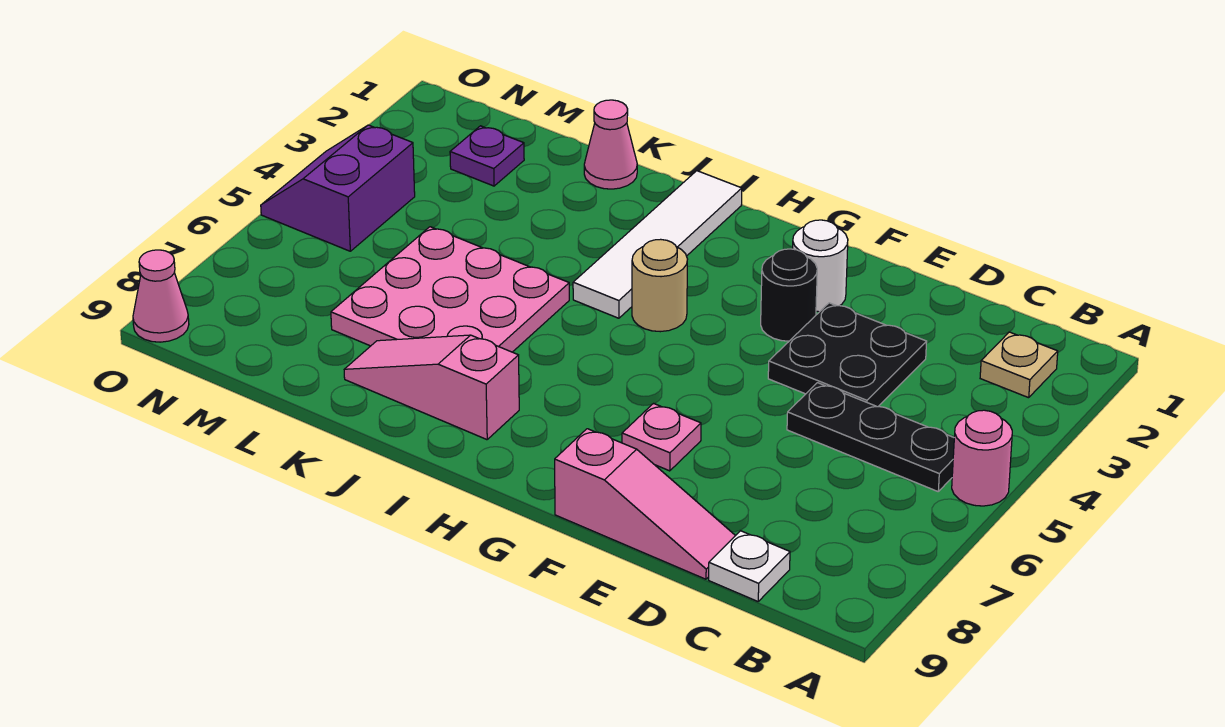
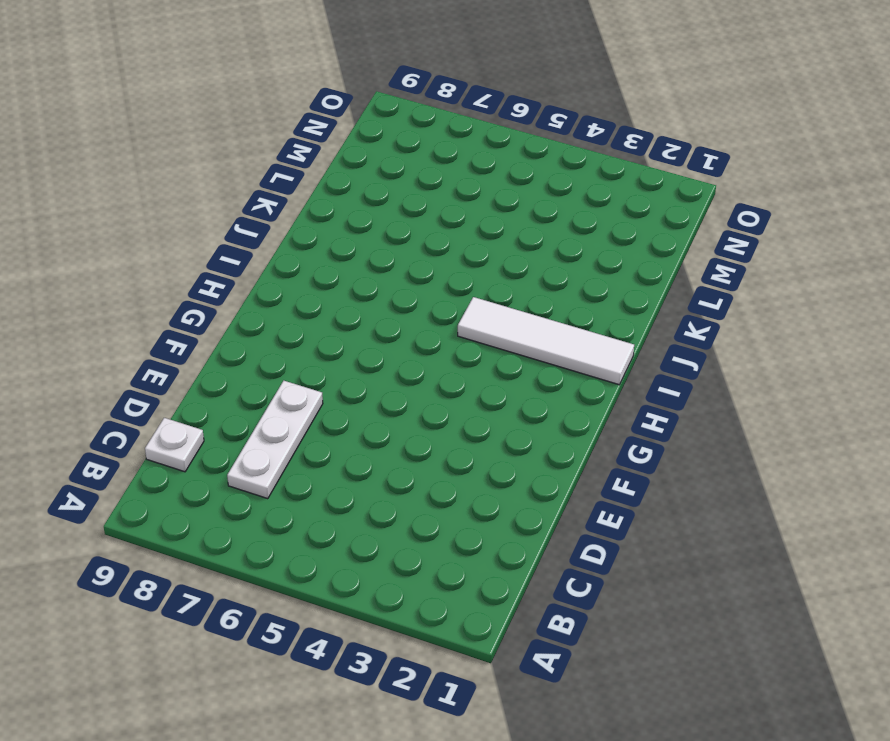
white plate C7:E7 level 1 -> none
none -> pink round brick A5 level 1
none -> tan plate B2 level 1
none -> black plate B5:D5 level 1

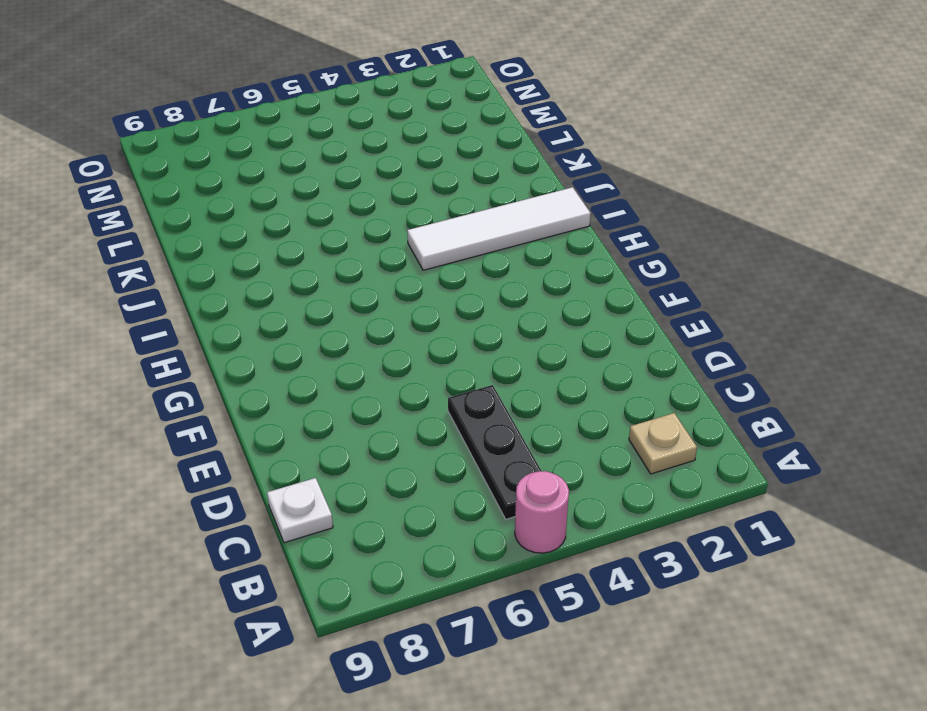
none -> black plate D3:E4 level 1
none -> pink slope D9:F9 level 1 top F
none -> white round brick F2 level 1

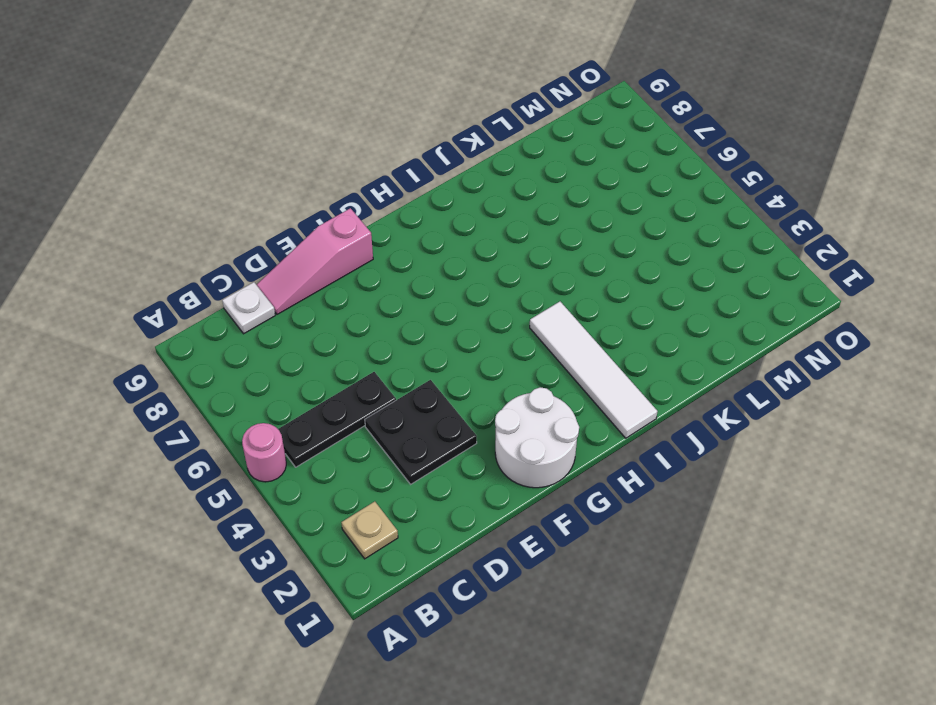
white round brick F1:G2 level 1 -> white round brick F2 level 1
none -> black round brick F3 level 1
none -> pink plate F7 level 1
none -> tan round brick H4 level 1

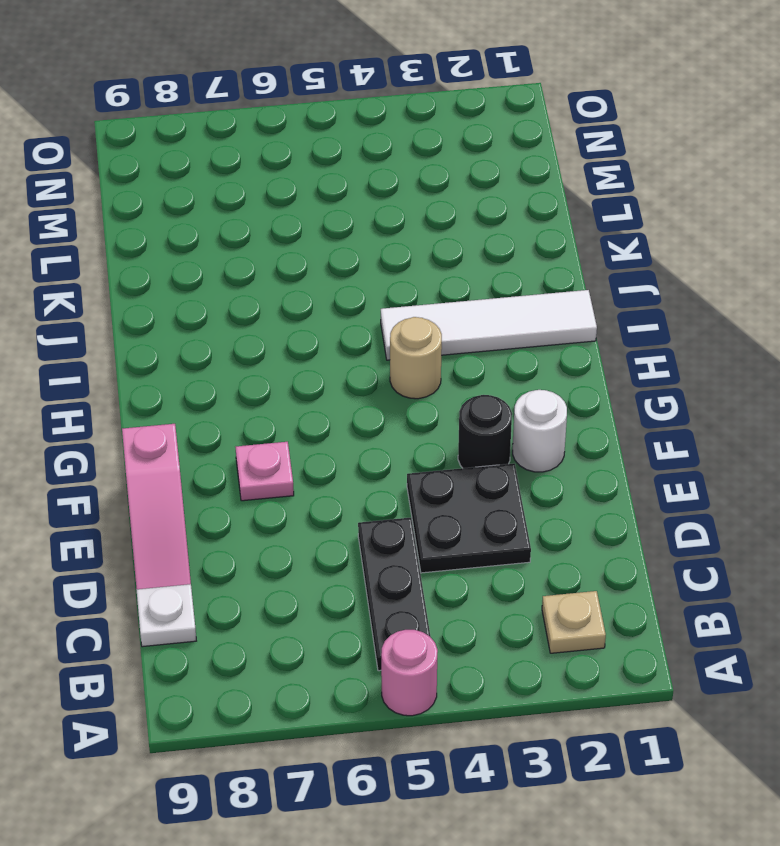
none -> pink slope I8:K8 level 1 top I
none -> pink plate J5:L7 level 1
none -> pink cone K1 level 1

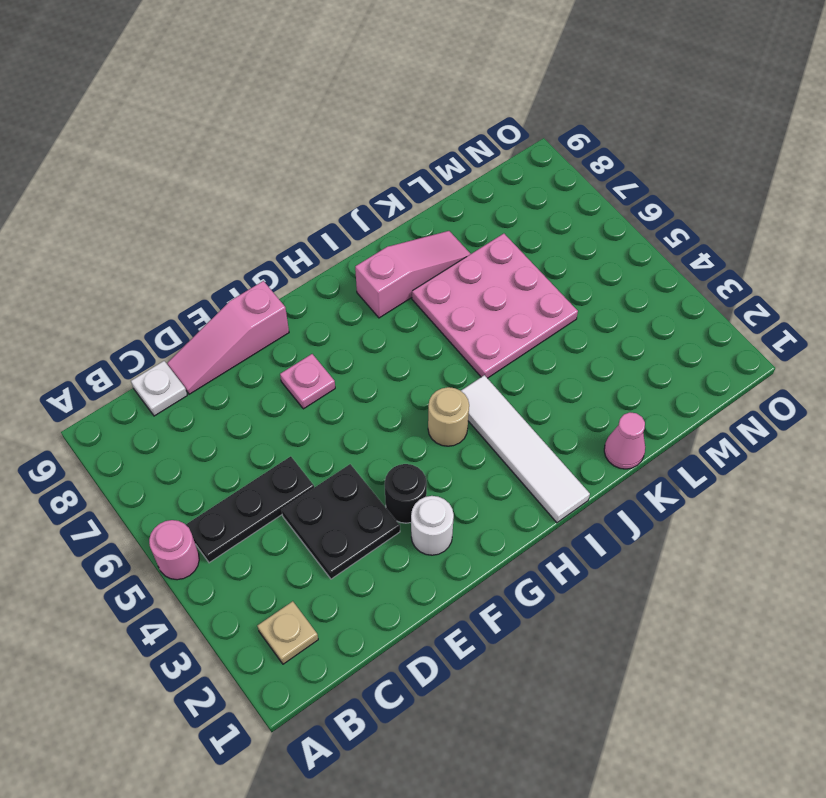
none -> purple plate M2 level 1
none -> purple slope N4:O5 level 1 top N
none -> pink cone O9 level 1

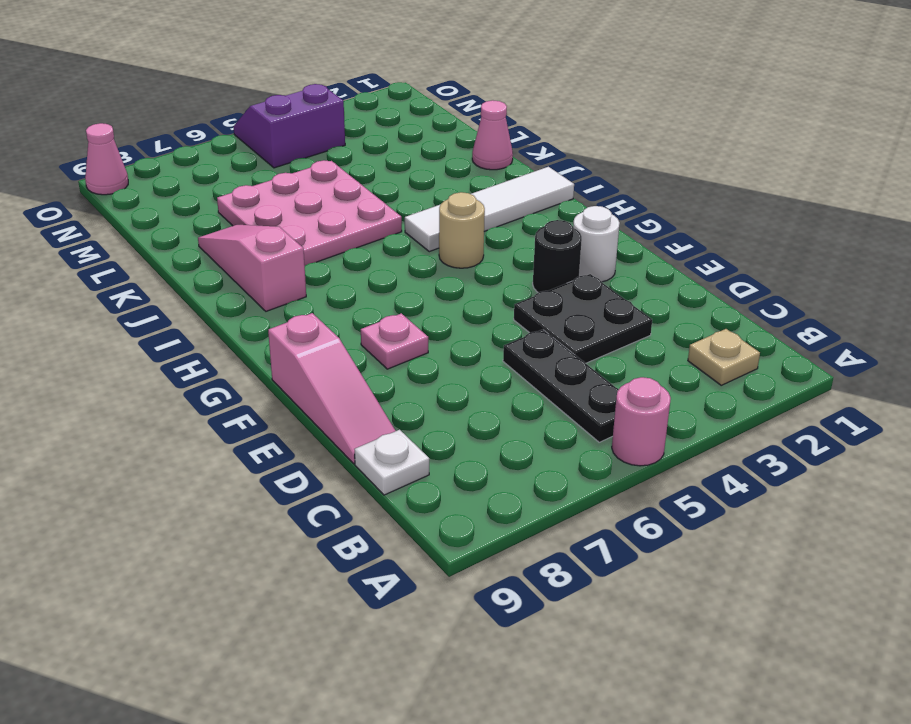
none -> purple plate M2 level 1

